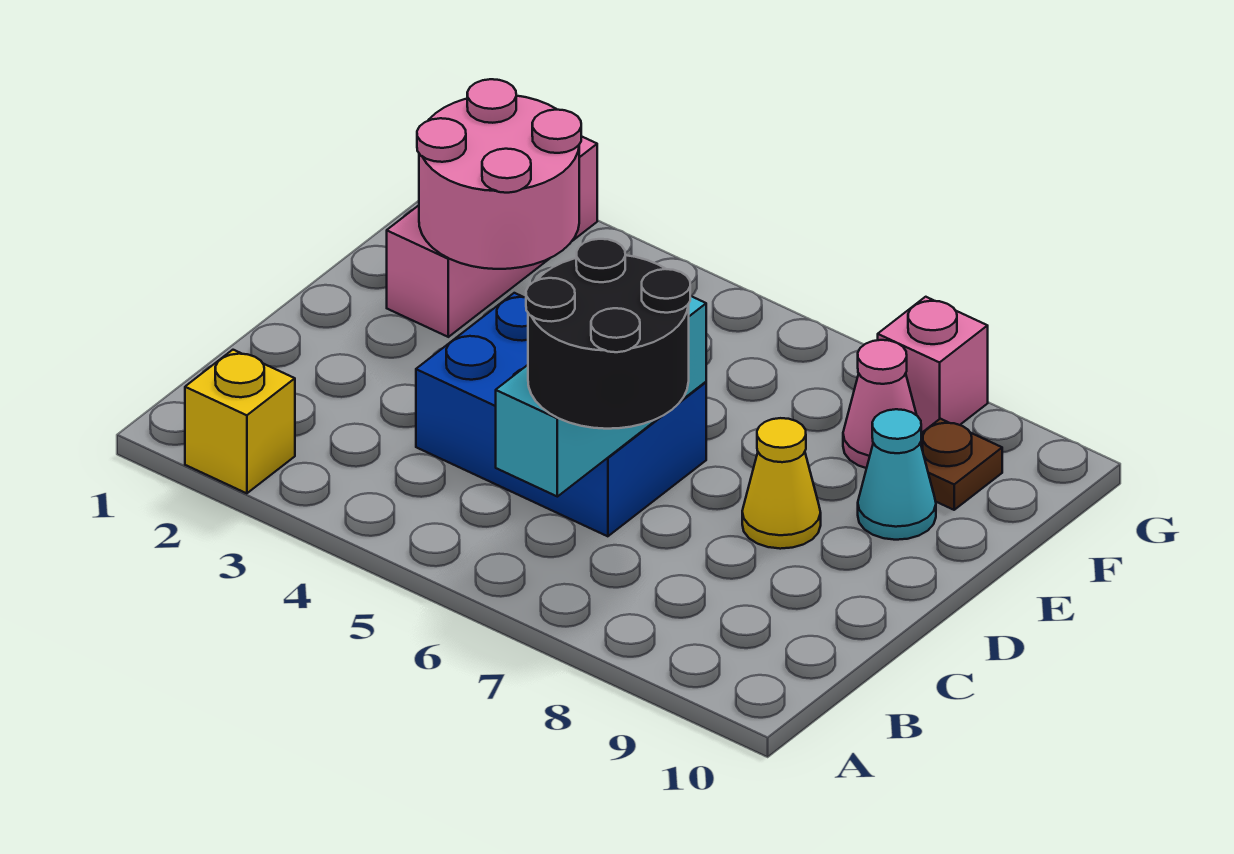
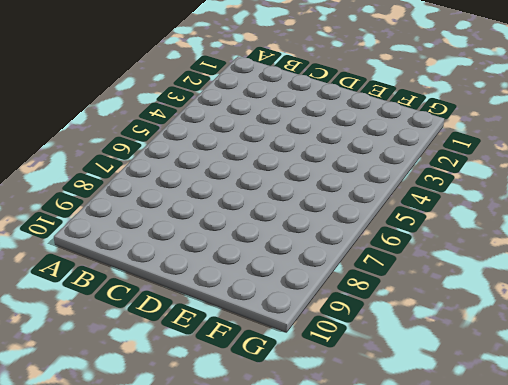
none -> yellow brick A2 level 1
none -> blue brick C4:D6 level 1

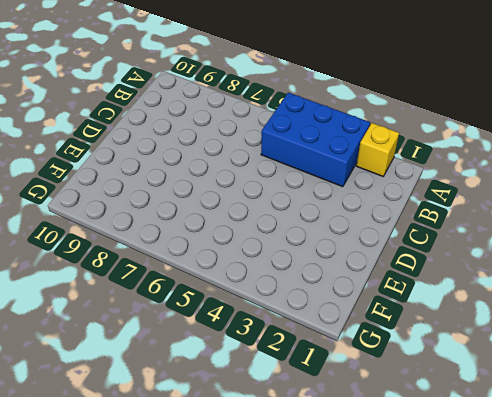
blue brick A3:B5 level 1 -> blue brick C4:D6 level 1
none -> yellow cone D8 level 1
none -> pink brick E2:G2 level 1

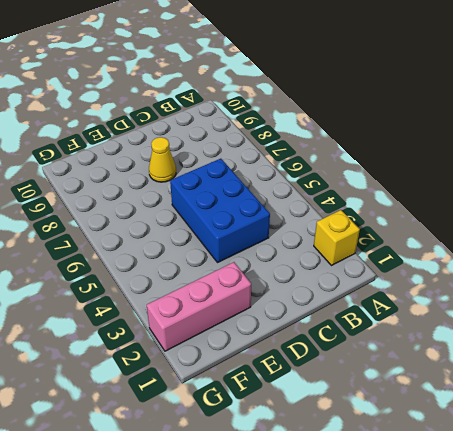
none -> cyan cone E9 level 1
none -> pink cone F8 level 1

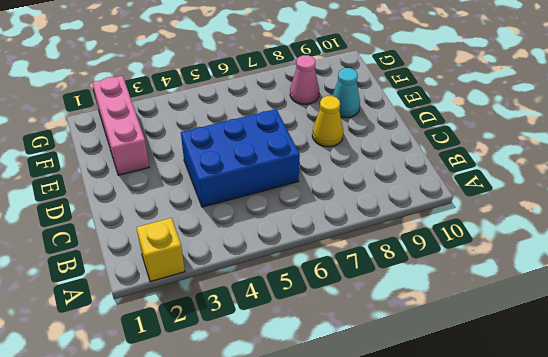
none -> brown plate F9 level 1
none -> pink brick G8 level 1

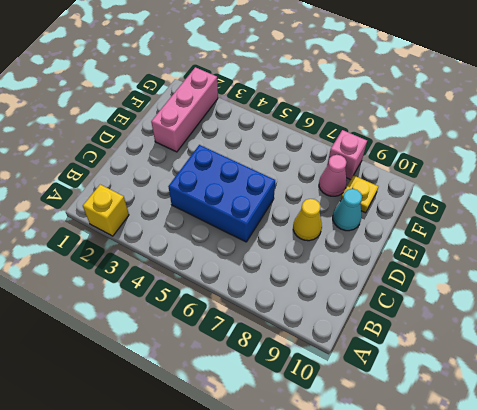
yellow plate F9 level 1 -> brown plate F9 level 1
none -> cyan brick B6:D6 level 2
none -> pink round brick E2:F3 level 2

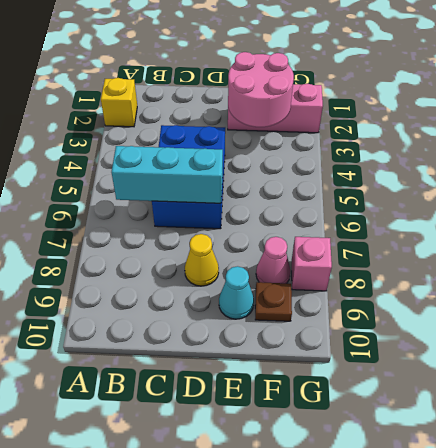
none -> black round brick B6:C7 level 3

